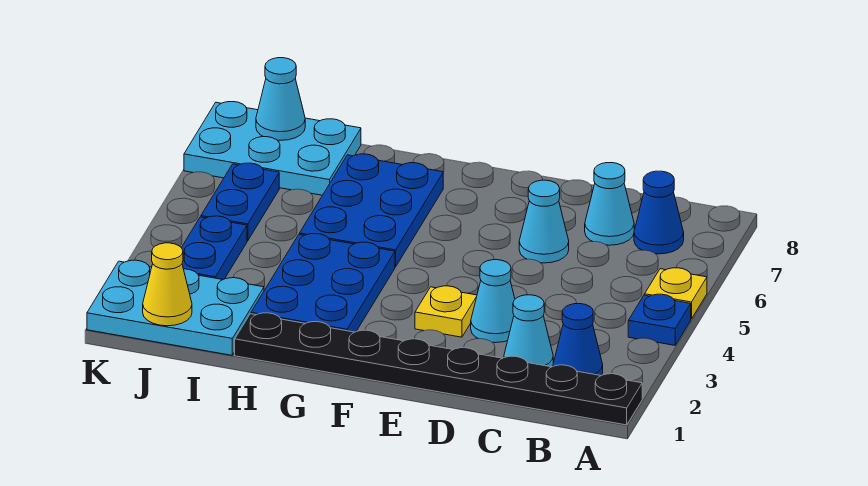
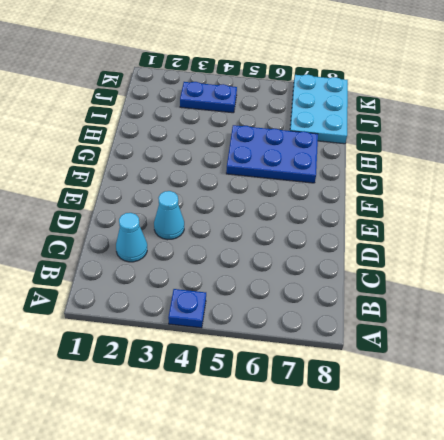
none -> black plate A1:H1 level 1
none -> yellow plate A5 level 1
none -> blue cone B2 level 1

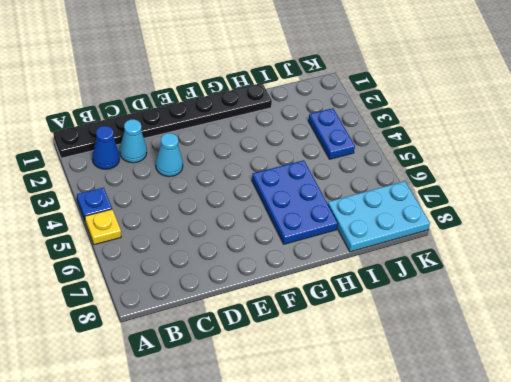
none -> blue cone B7 level 1
none -> cyan cone C7 level 1
none -> cyan cone D6 level 1

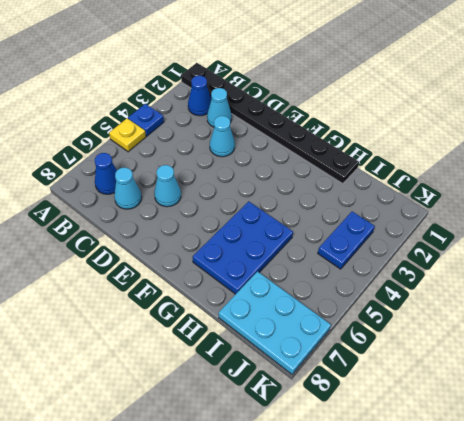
none -> yellow plate E3 level 1
none -> blue plate G2:H4 level 1
none -> cyan plate I1:K2 level 1

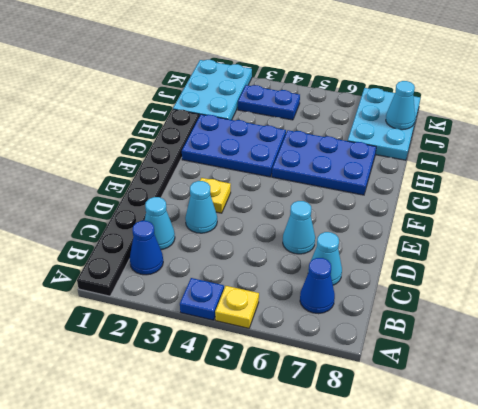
none -> blue plate J5:J6 level 1
none -> yellow cone J1 level 2

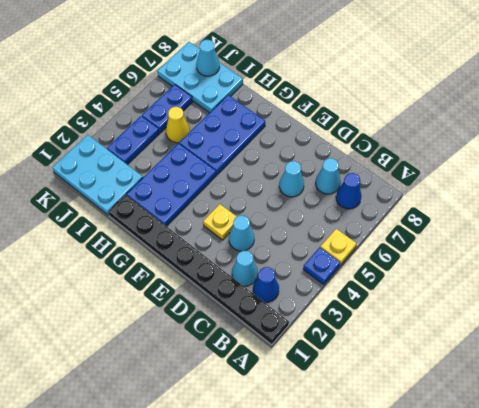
yellow cone I5 level 1 -> yellow cone J1 level 2

